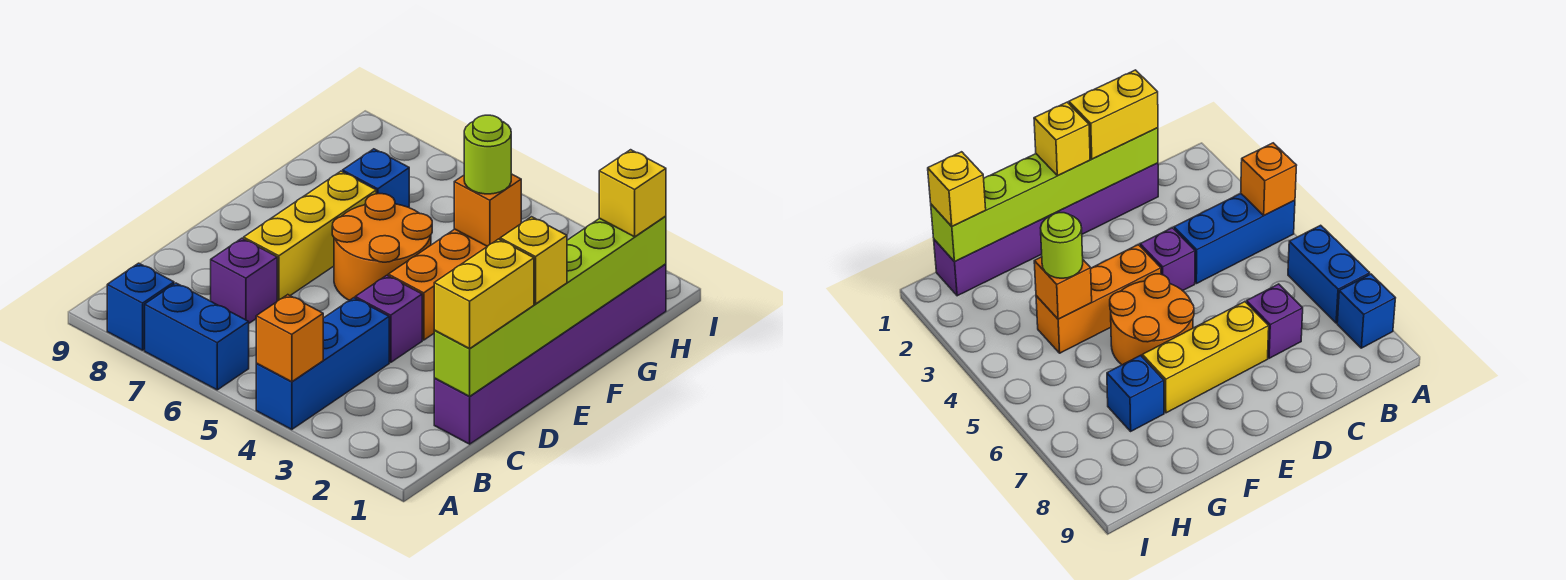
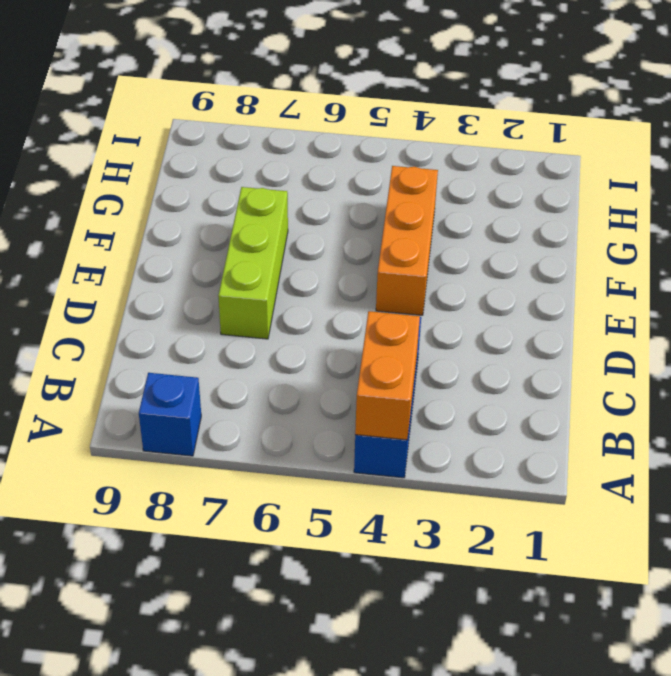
orange brick A4:B4 level 2 -> orange brick A4 level 2
lime brick D7:F7 level 1 -> yellow brick D7:F7 level 1
none -> blue brick A6:A7 level 1
none -> purple brick C1:H1 level 1
none -> purple brick C7 level 1

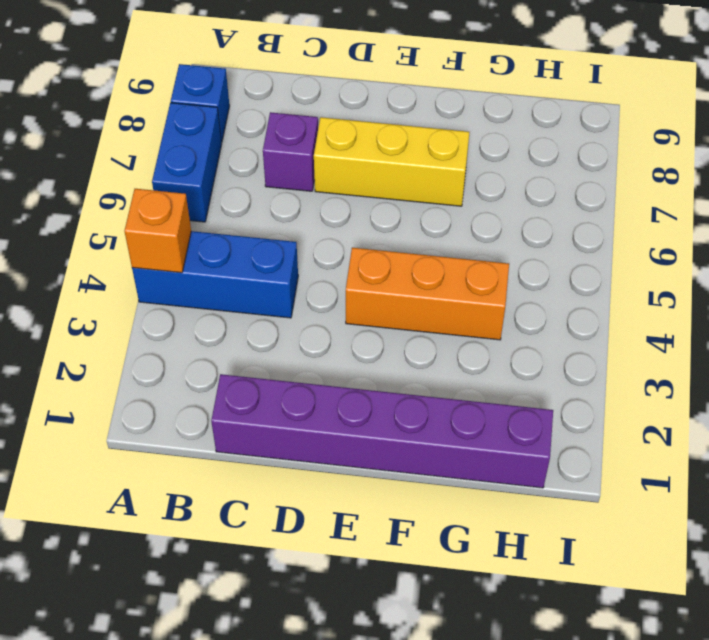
none -> purple brick D4 level 1
none -> orange round brick E5:F6 level 1
none -> blue brick G7 level 1

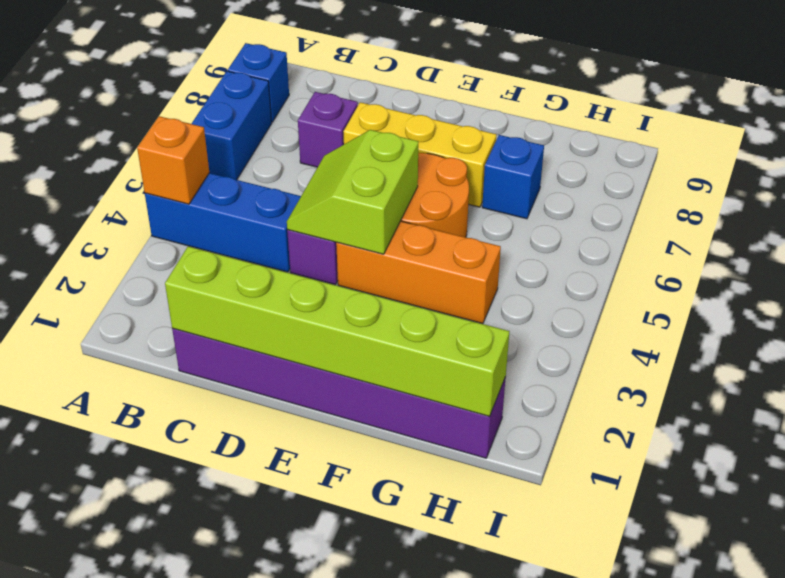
lime slope D4:E5 level 2 top E -> none
none -> orange brick G4 level 2
none -> yellow brick C1:D1 level 3
none -> yellow brick E1 level 3

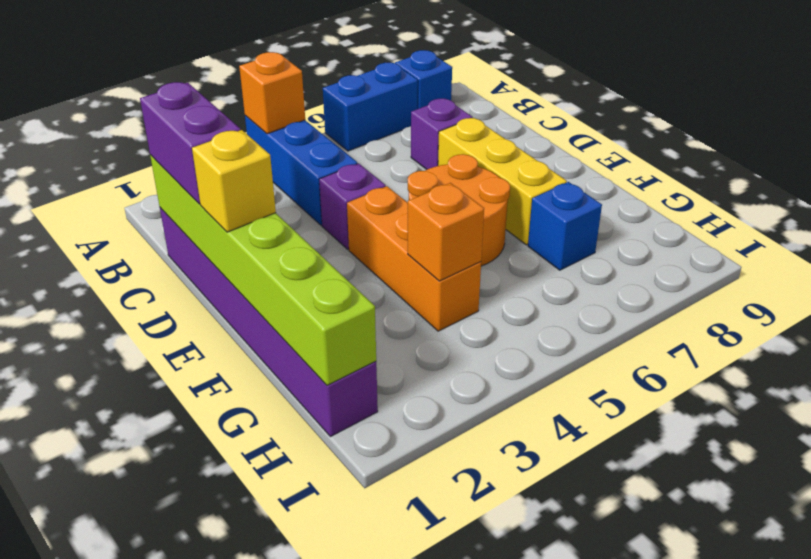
purple brick C1:D1 level 3 -> yellow brick C1:D1 level 3
none -> lime round brick G4 level 3
none -> yellow brick H1 level 3

